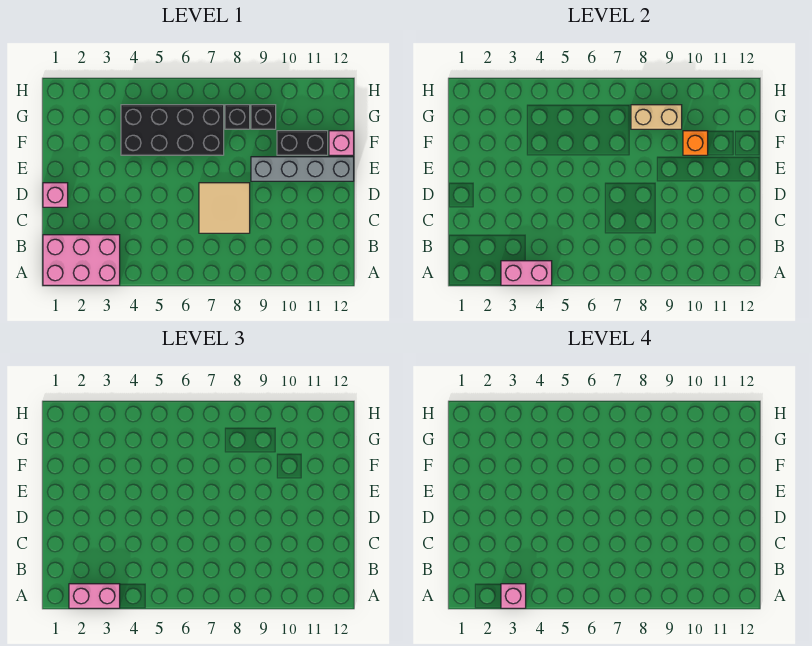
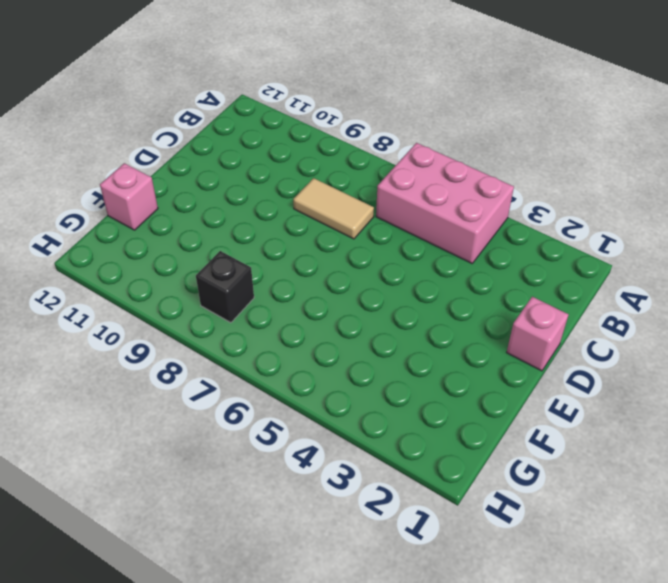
pink brick A4:B6 level 1 -> pink brick A1:B3 level 1
tan tile C7:C8 level 1 -> tan tile C7:D8 level 1
none -> grey brick E9:E12 level 1
none -> black brick F4:G7 level 1
none -> black brick F10:F11 level 1

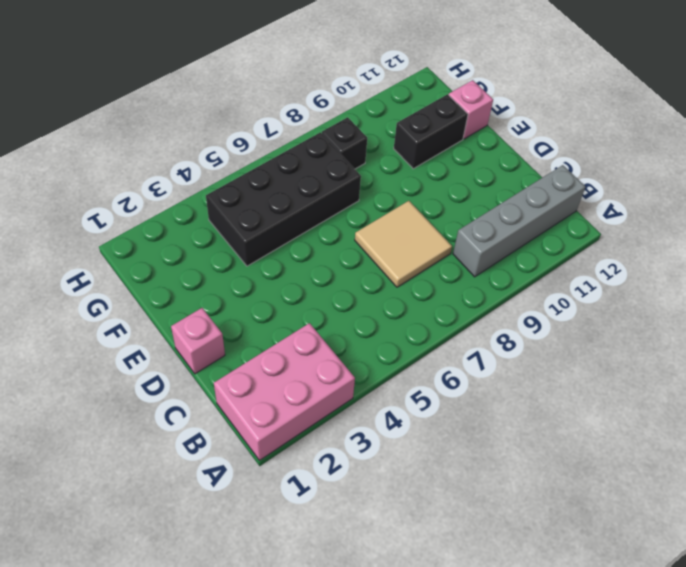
grey brick B9:B12 level 1 -> grey brick E9:E12 level 1
none -> black brick G9 level 1
none -> pink brick A3:A4 level 2
none -> orange brick F10 level 2

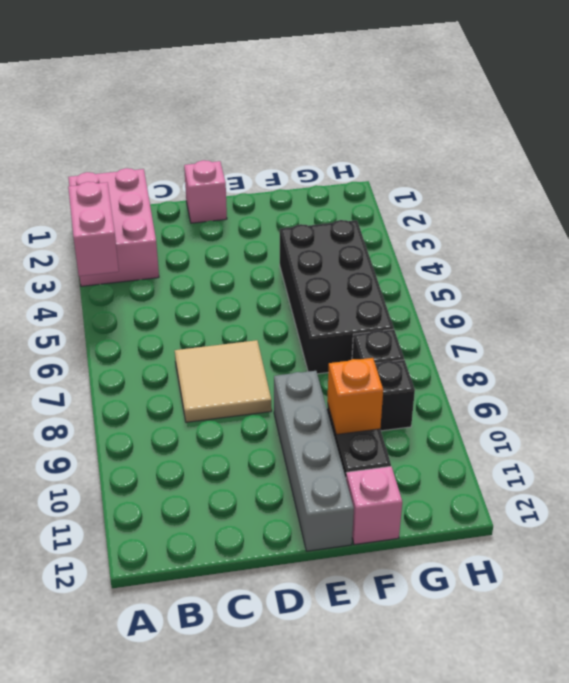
none -> tan brick G8:G9 level 2
none -> pink brick A2:A3 level 3
none -> pink brick A3 level 4

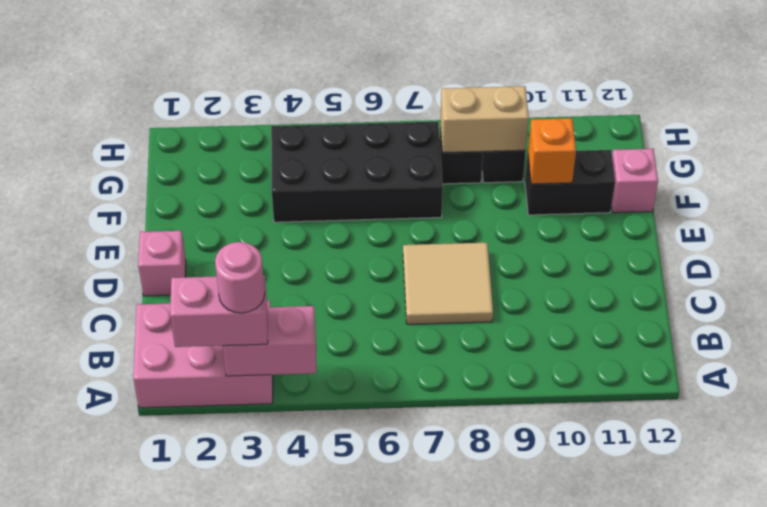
pink round brick A3 level 4 -> pink brick A3 level 4
none -> grey brick E9:E12 level 1

